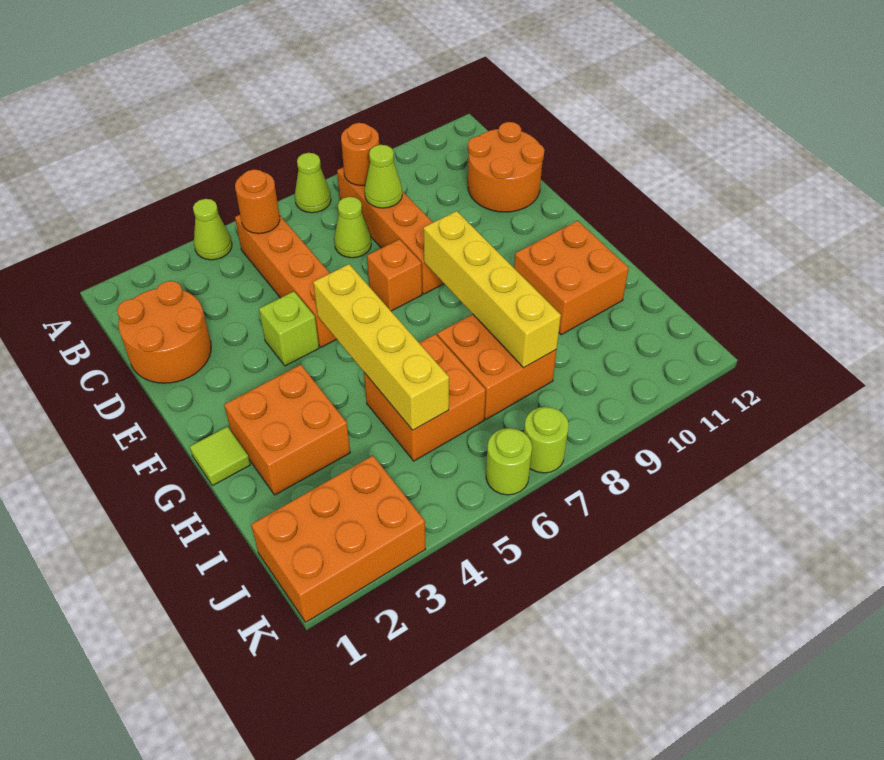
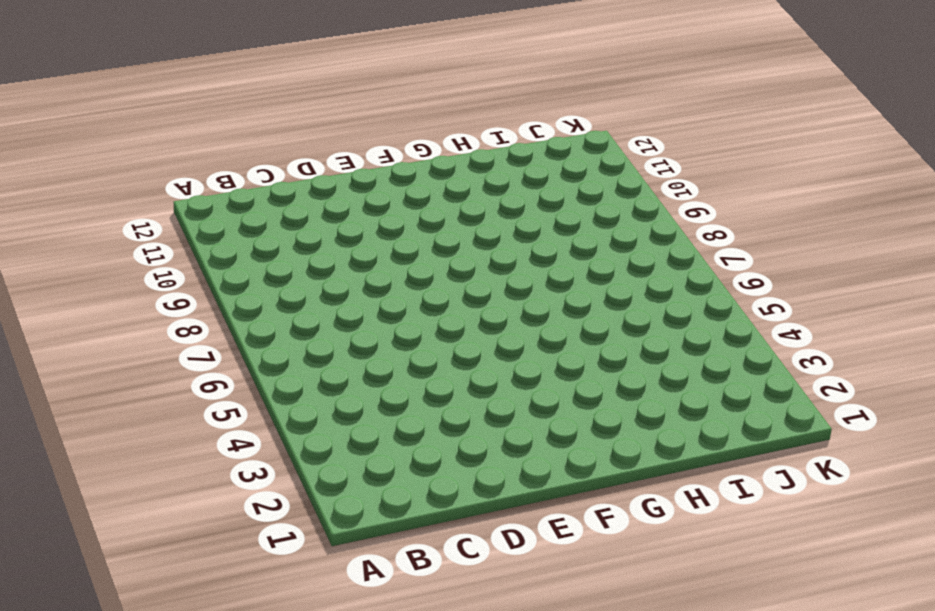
none -> lime cone A4 level 1
none -> lime cone A7 level 1
none -> orange brick B5:E5 level 1

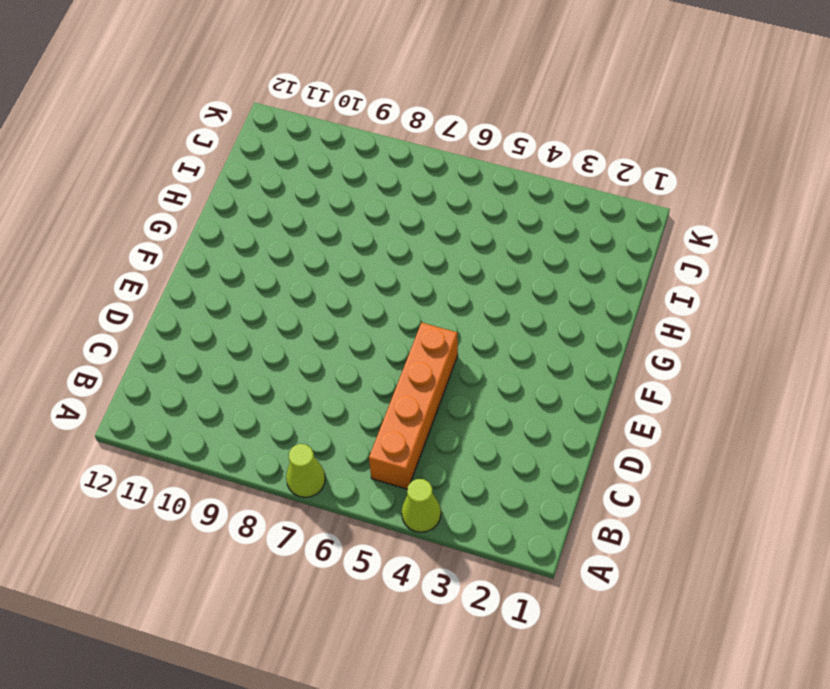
none -> orange brick B8:E8 level 1
none -> orange round brick C1:D2 level 1
none -> lime cone C7 level 1

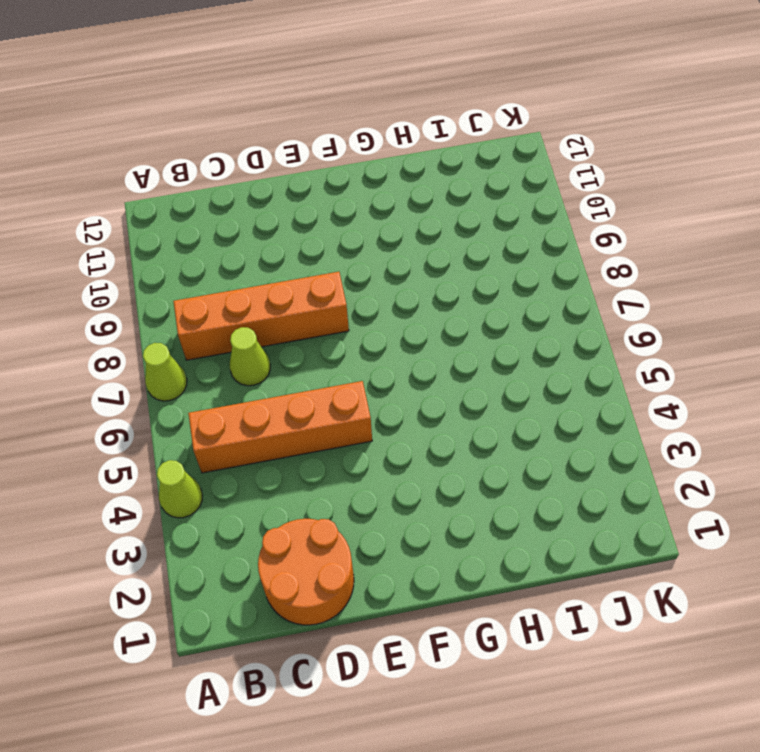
none -> orange round brick C11:D12 level 1
none -> lime brick E4 level 1
none -> orange brick E7 level 1

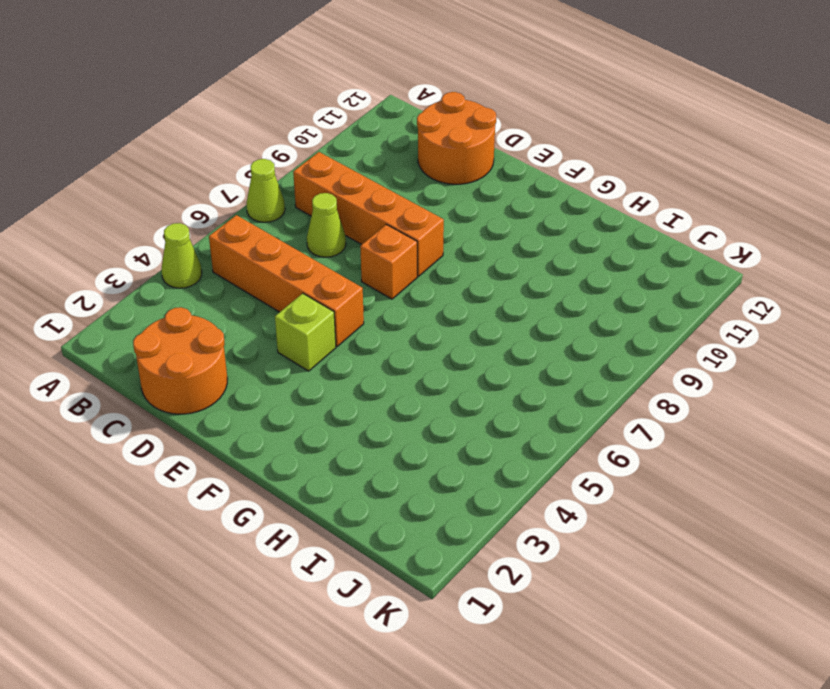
none -> lime tile G1 level 1
none -> orange brick G2:H3 level 1
none -> orange brick G10:H11 level 1

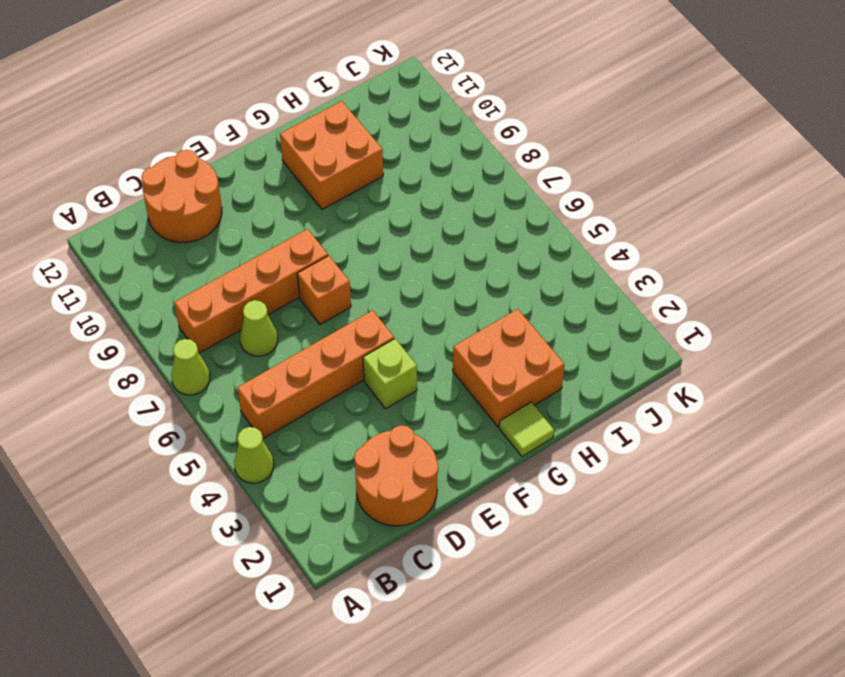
none -> orange brick H5:I6 level 1
none -> orange brick H7:I8 level 1
none -> orange brick J1:K3 level 1

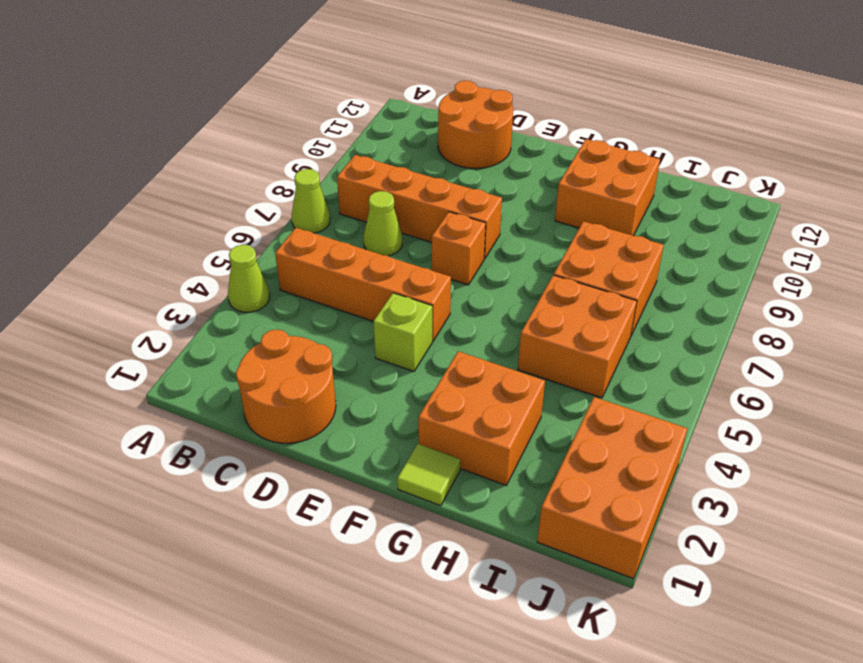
none -> lime round brick K6 level 1
none -> lime round brick K7 level 1
none -> orange round brick B5 level 2

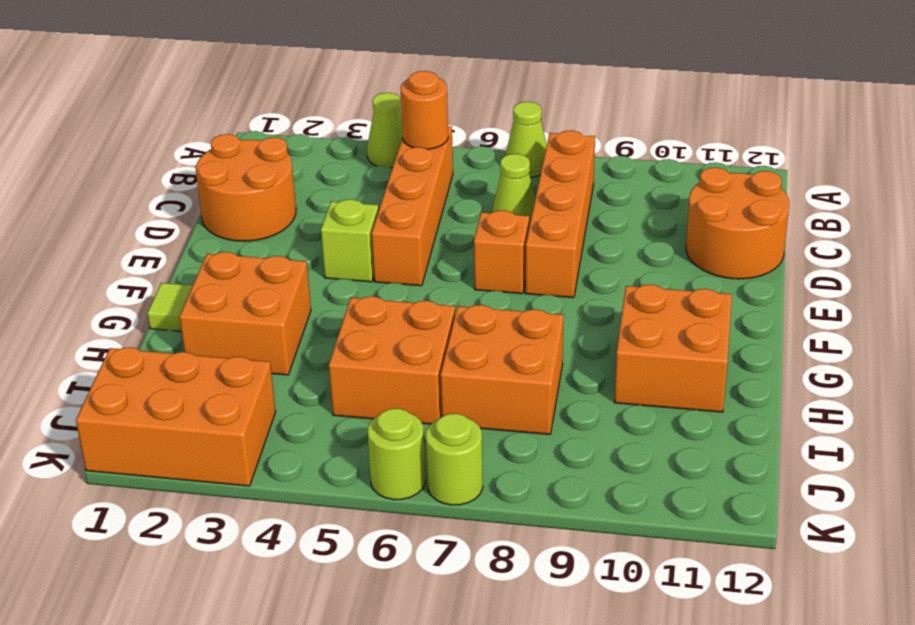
none -> orange round brick B8 level 2
none -> lime cone C8 level 2
none -> yellow brick F5:I5 level 2

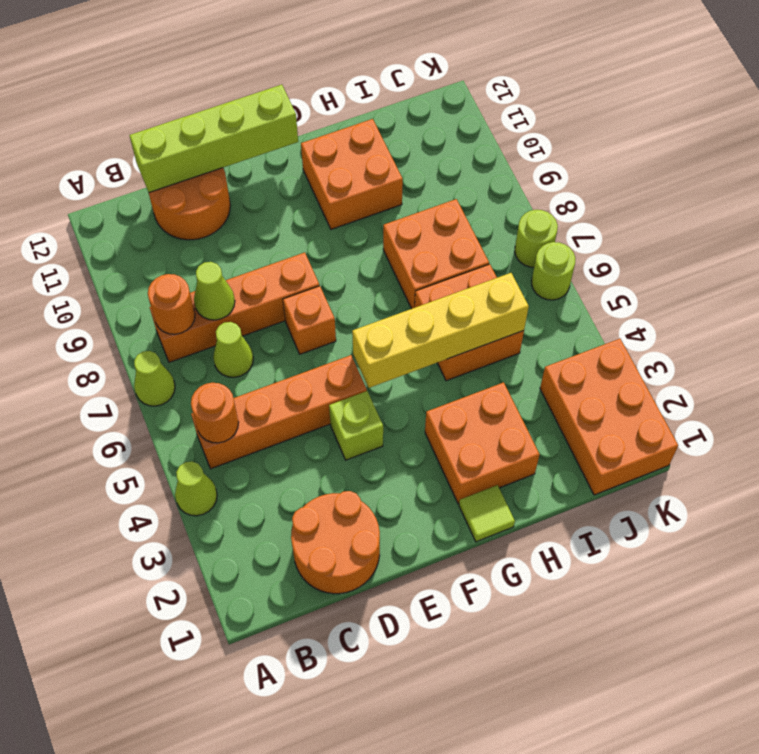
lime brick C12:F12 level 2 -> none
none -> yellow brick F8:I8 level 2

